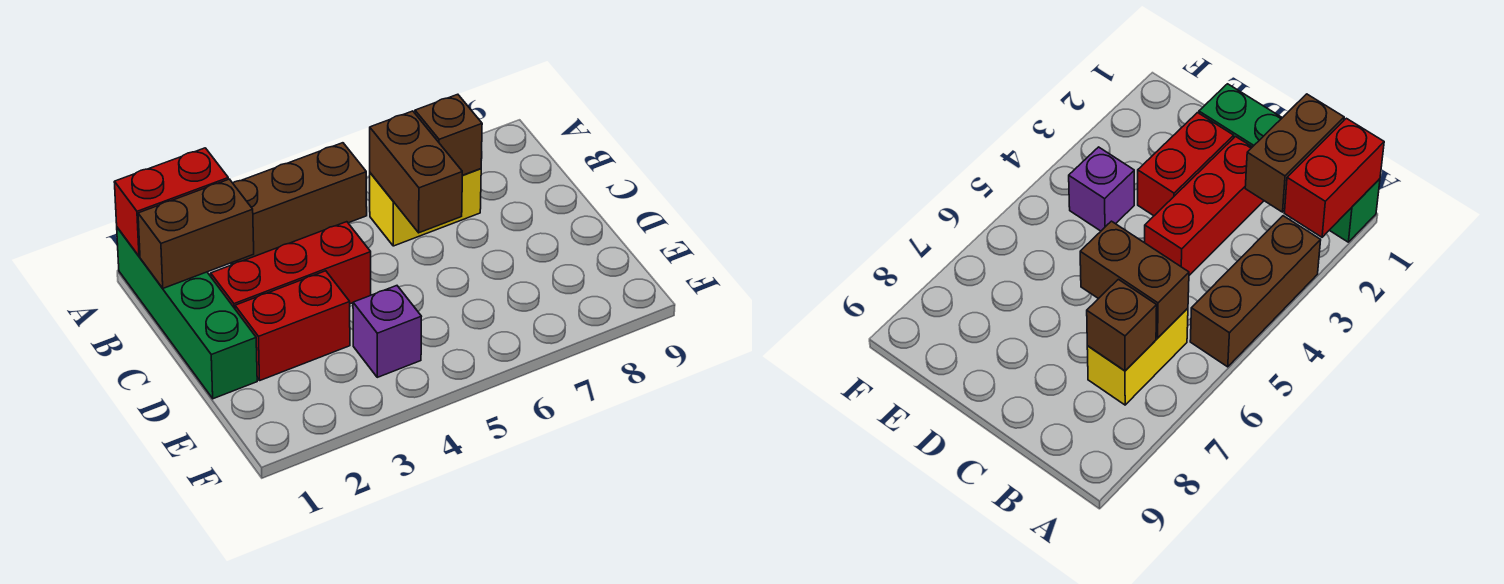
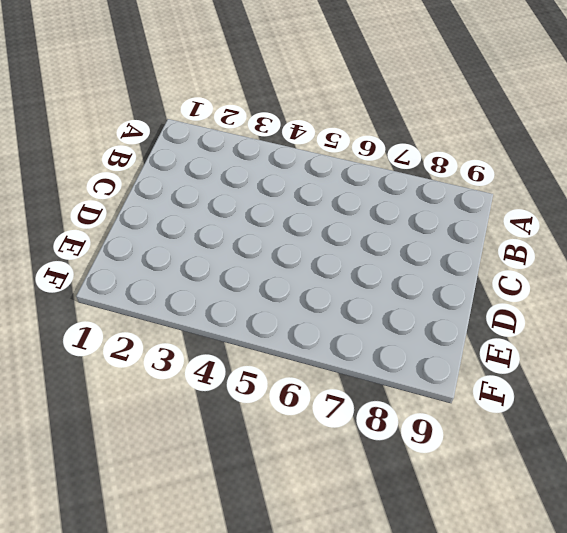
none -> green brick A1:D1 level 1
none -> brown brick A3:A5 level 1

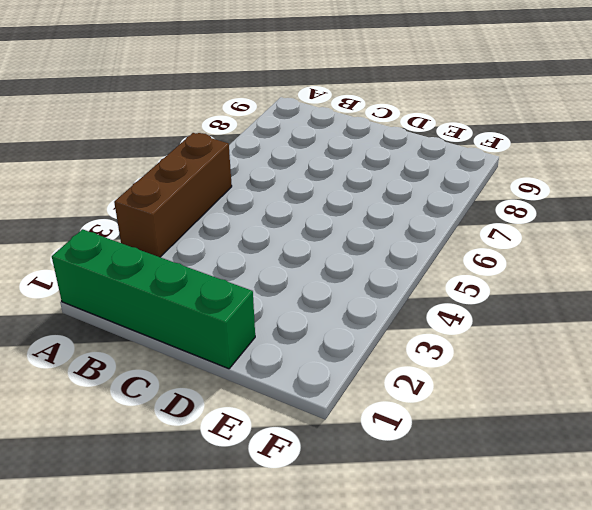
none -> yellow brick B6:B7 level 1
none -> red brick C2:C4 level 1

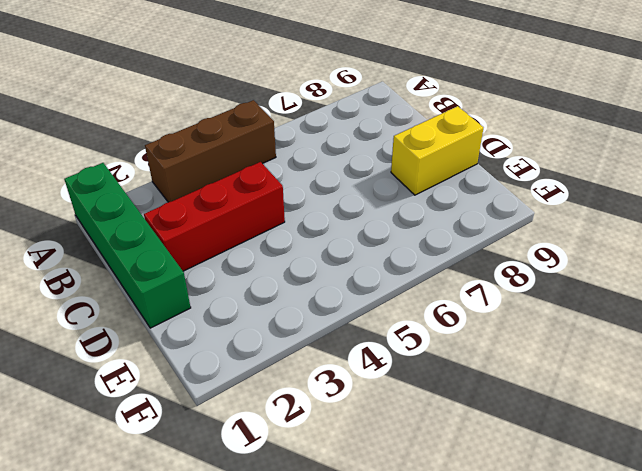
yellow brick D8:D9 level 1 -> yellow brick B6:B7 level 1
none -> red brick D2:D3 level 1
none -> purple brick E4 level 1

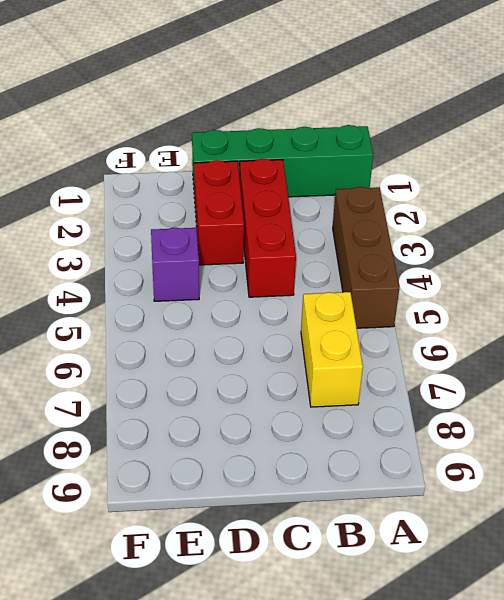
none -> red brick A1:A2 level 2
none -> brown brick B1:B2 level 2

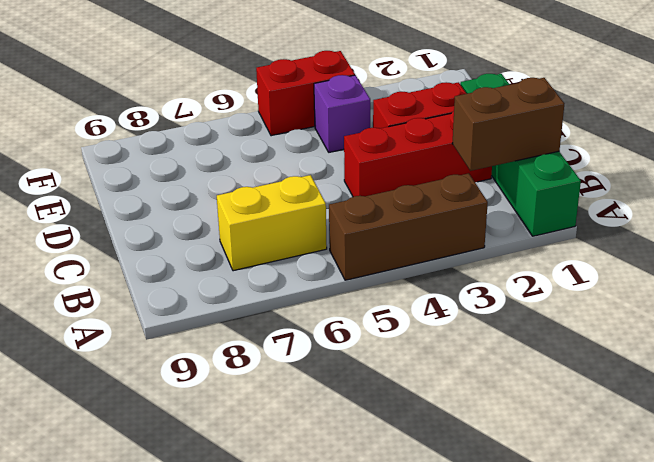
red brick F4:F5 level 1 -> red brick A1:A2 level 2
none -> brown brick B6:C6 level 2
none -> brown brick B7 level 2

